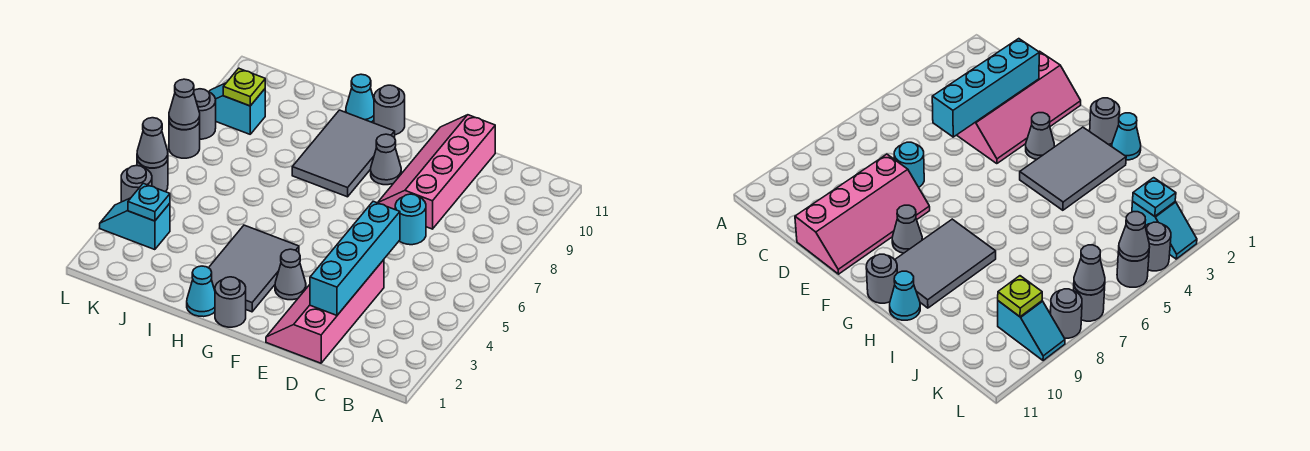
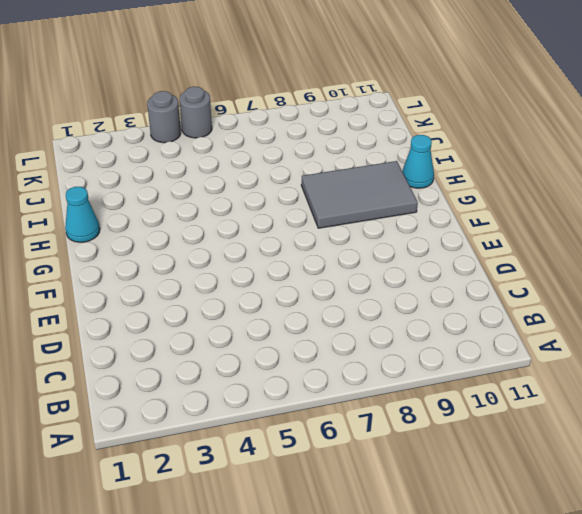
none -> pink slope D1:E4 level 1 top D
none -> cyan round brick D7 level 1
none -> pink slope D8:E11 level 1 top D

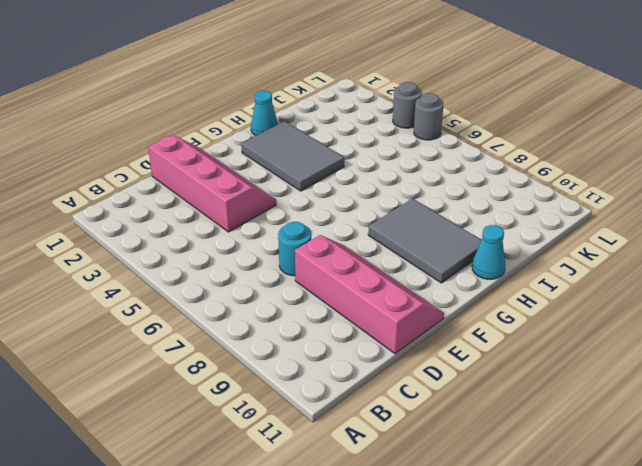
none -> grey cone F3 level 1
none -> grey cone F9 level 1
none -> grey round brick G1 level 1

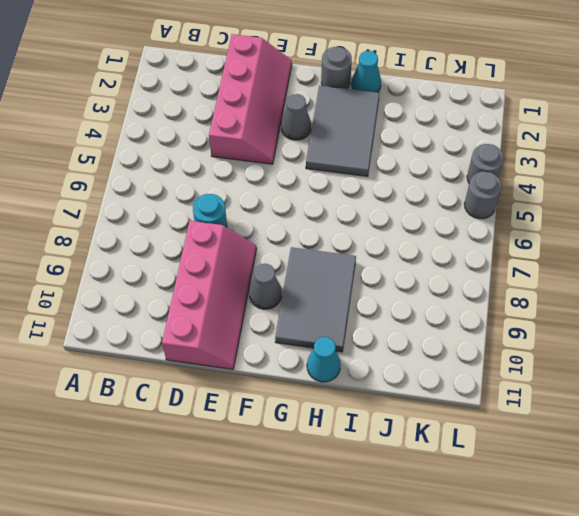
none -> grey round brick G11 level 1
none -> cyan slope K3:L3 level 1 top K
none -> cyan slope K9:L9 level 1 top K

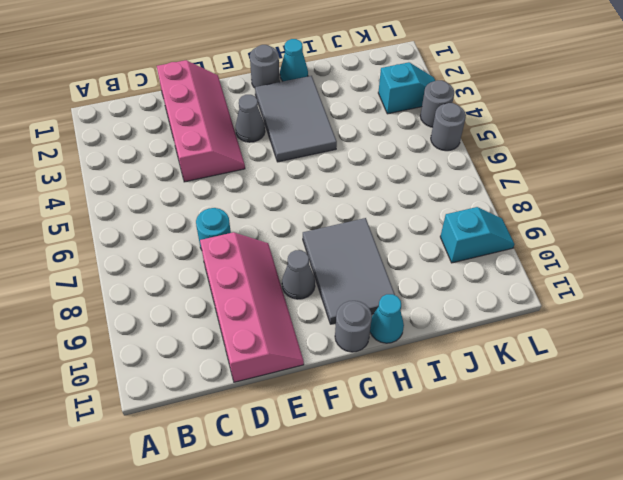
none -> grey round brick L7 level 1
none -> grey round brick L8 level 1
none -> cyan brick D2:D5 level 2

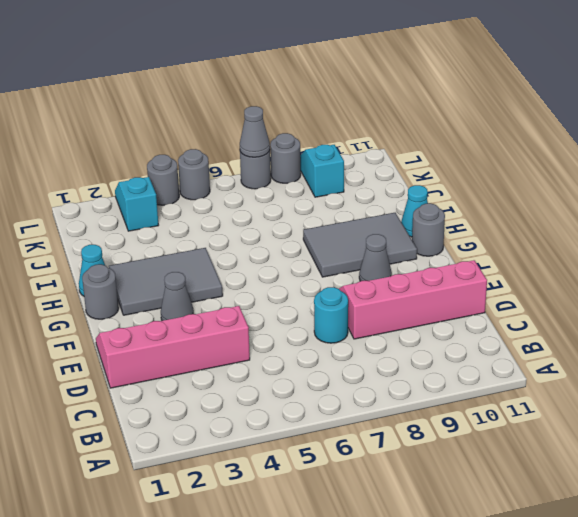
none -> cyan brick D2:D5 level 2
none -> cyan plate K3 level 2
none -> lime plate K9 level 2

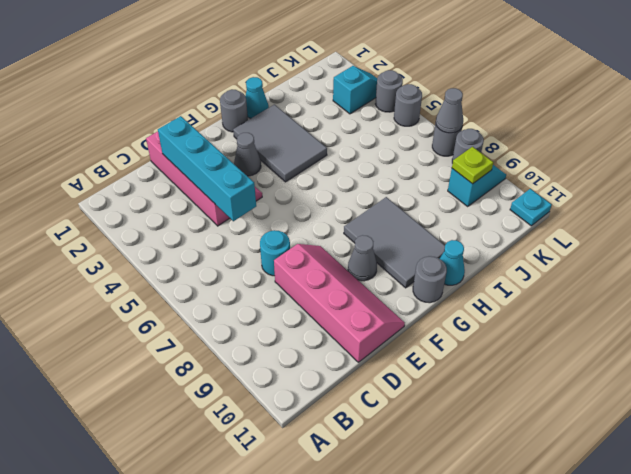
cyan plate L11 level 1 -> cyan plate K3 level 2
none -> grey cone L5 level 2

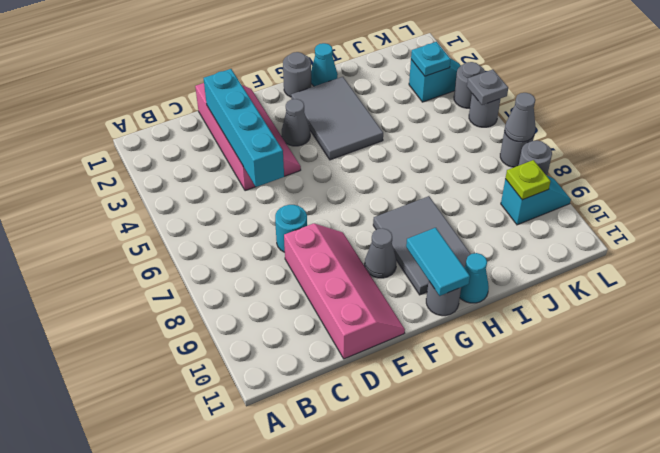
cyan tile G10:G11 level 2 -> none
grey plate L5 level 2 -> grey cone L5 level 2

